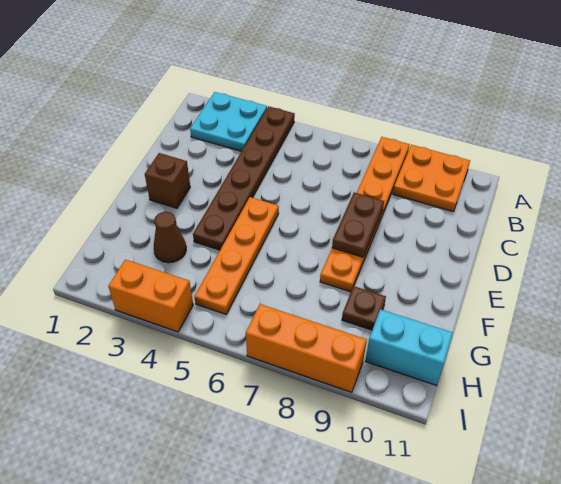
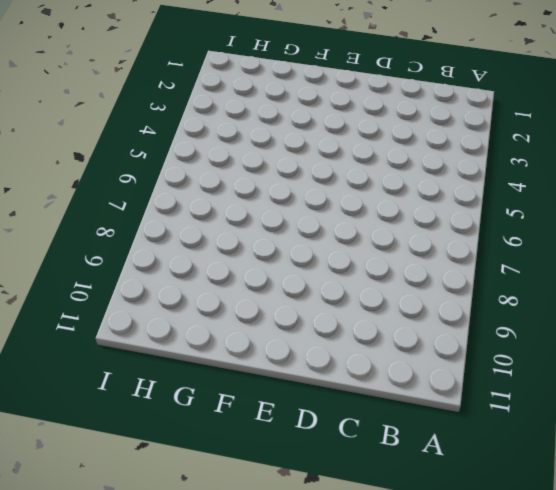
none -> cyan plate A2:B3 level 1
none -> brown plate A4:F4 level 1
none -> orange plate A8:F8 level 1

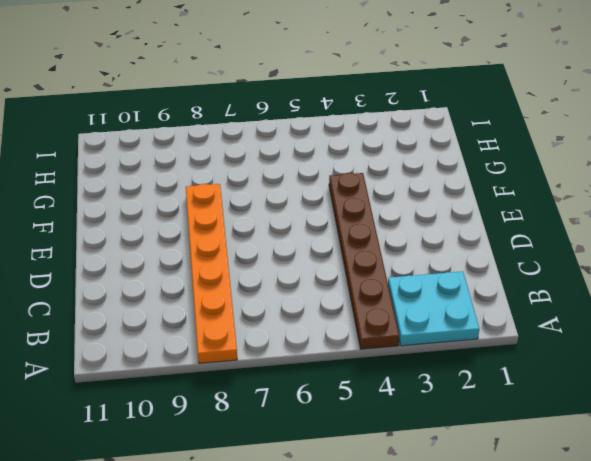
none -> orange plate A9:B10 level 1
none -> brown brick E2 level 1
none -> orange plate E5:H5 level 1

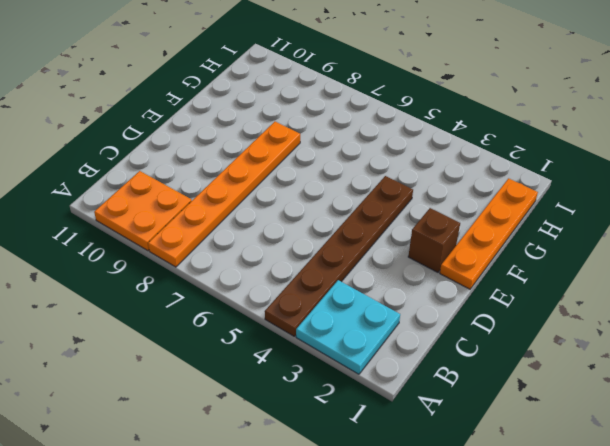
orange plate E1:H1 level 1 -> orange plate E5:H5 level 1
none -> brown cone G3 level 1
none -> brown plate G9 level 1
none -> cyan brick H10:H11 level 1

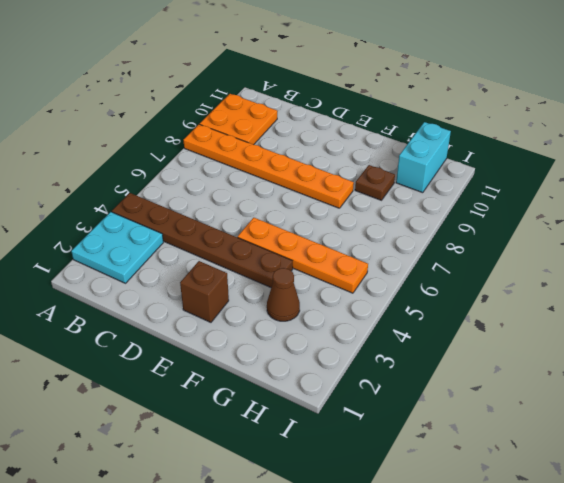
none -> orange brick I3:I4 level 1
none -> orange brick I7:I9 level 1
none -> brown plate D8:E8 level 2

